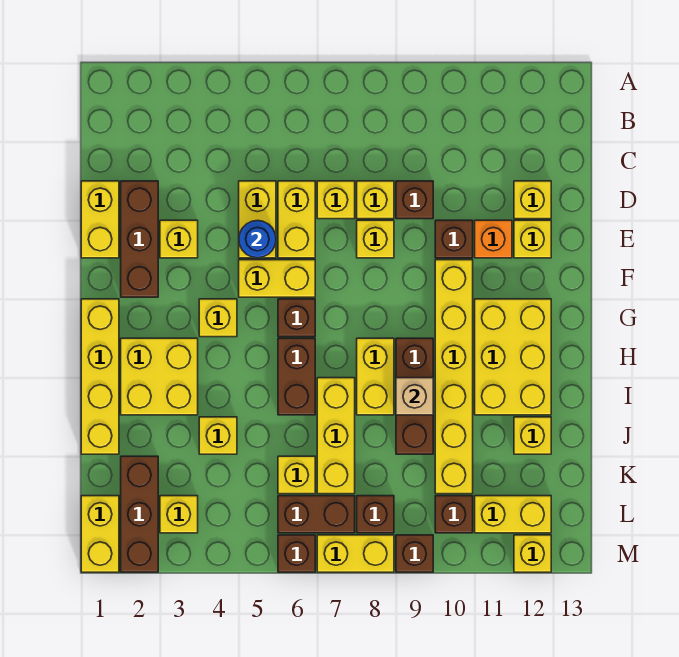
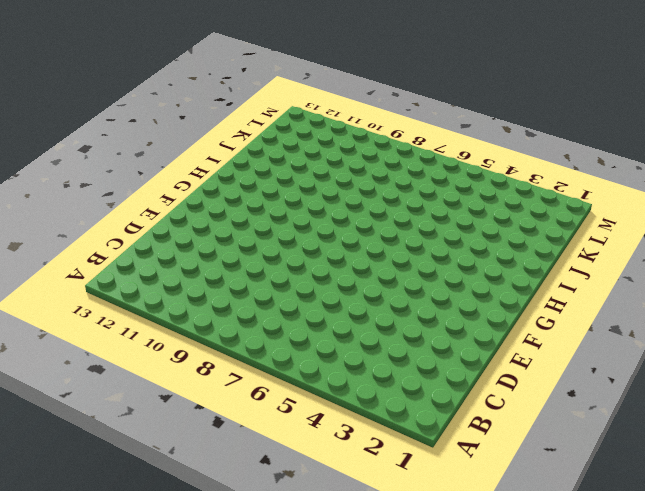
none -> yellow brick D1:E1 level 1
none -> brown brick D2:F2 level 1
none -> yellow brick D5:E5 level 1
none -> yellow brick D6:E6 level 1

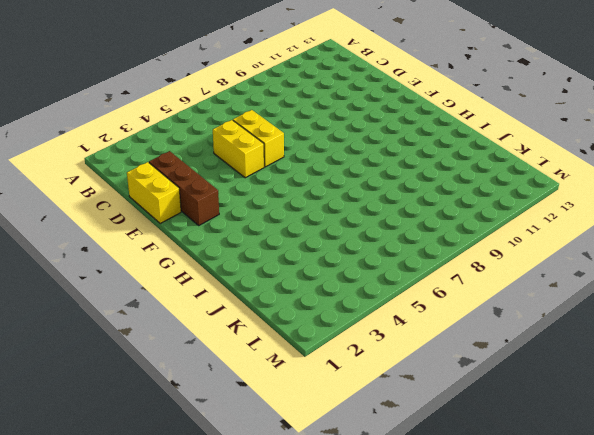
none -> yellow brick D7 level 1
none -> yellow brick D8 level 1
none -> brown brick D9 level 1
none -> yellow brick D12 level 1

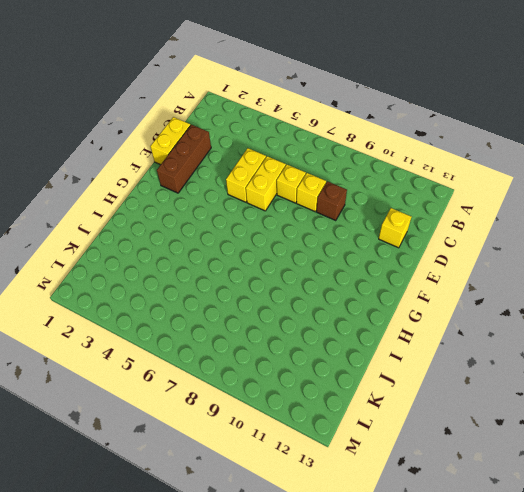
none -> yellow brick E3 level 1
none -> yellow brick E8 level 1
none -> brown brick E10 level 1
none -> orange brick E11 level 1

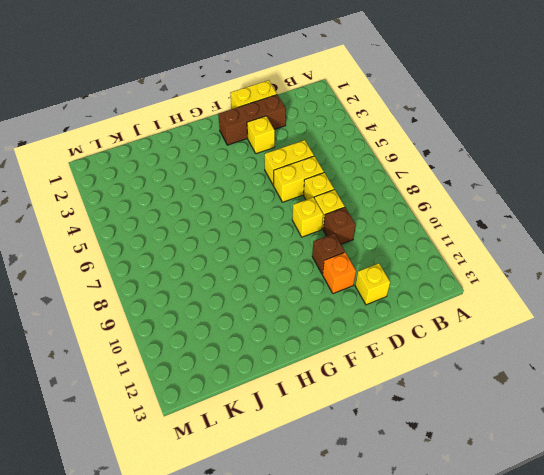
none -> yellow brick E12 level 1
none -> yellow brick F5:F6 level 1
none -> yellow brick F10:K10 level 1
none -> yellow brick G1:J1 level 1

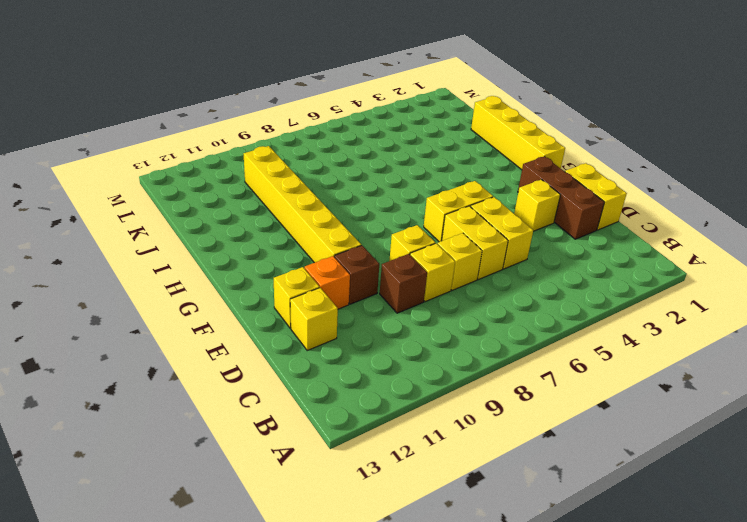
none -> yellow brick G4 level 1
none -> brown brick G6 level 1
none -> yellow brick G11:I12 level 1
none -> yellow brick H2:I3 level 1

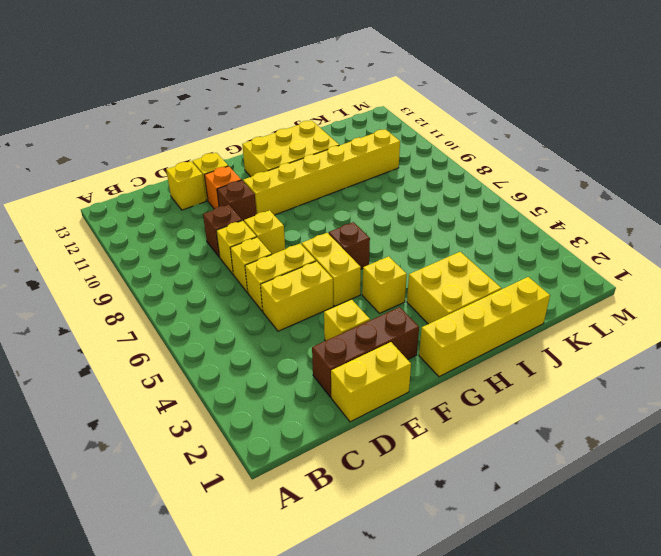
none -> brown brick H6:I6 level 1
none -> yellow brick H8:I8 level 1
none -> brown brick H9:J9 level 1
none -> yellow brick I7:K7 level 1

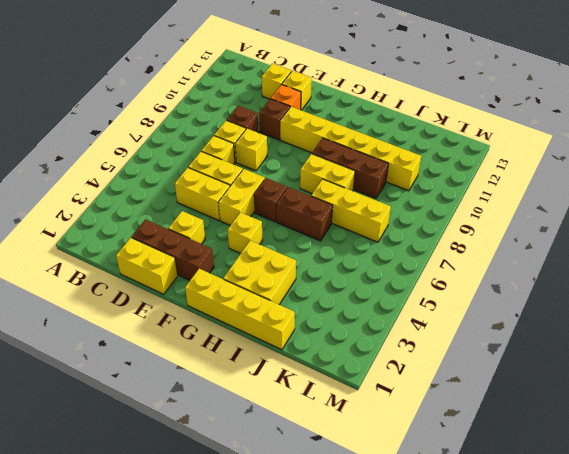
none -> yellow brick G11:I12 level 1
none -> yellow brick J4 level 1
none -> yellow brick J12 level 1
none -> brown brick K2:M2 level 1

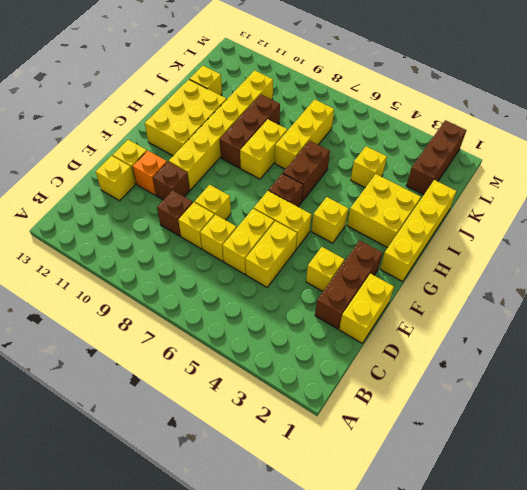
none -> yellow brick K6 level 1
none -> yellow brick L1:M1 level 1
none -> yellow brick L3 level 1
none -> brown brick L6:L7 level 1

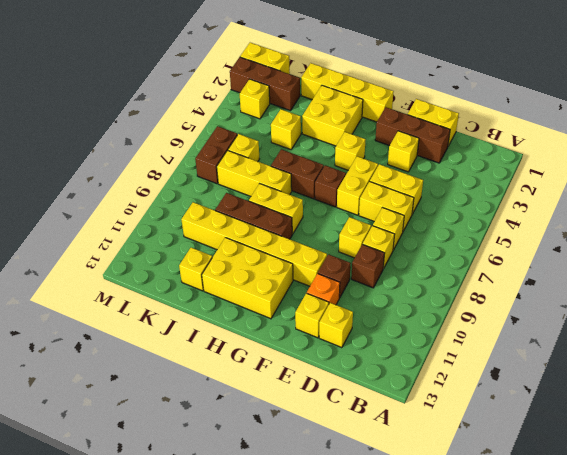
none -> brown brick L8 level 1
none -> brown brick L10 level 1
none -> yellow brick L11:L12 level 1
none -> brown brick M6 level 1

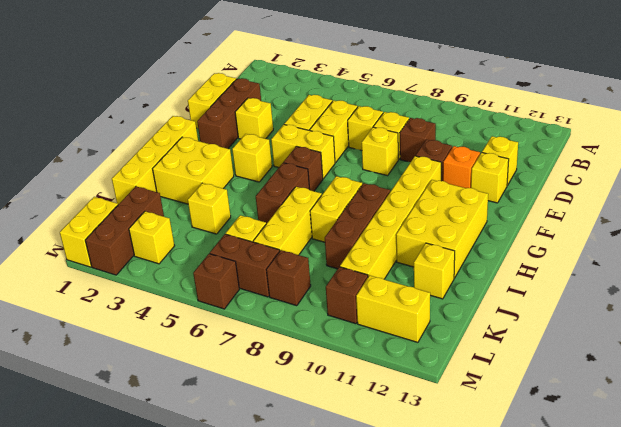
none -> yellow brick M7:M8 level 1
none -> brown brick M9 level 1
none -> yellow brick M12 level 1
none -> blue round brick E5 level 2

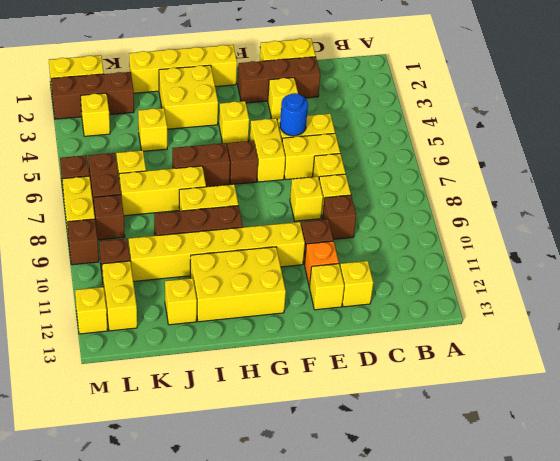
none -> tan brick I9 level 2

